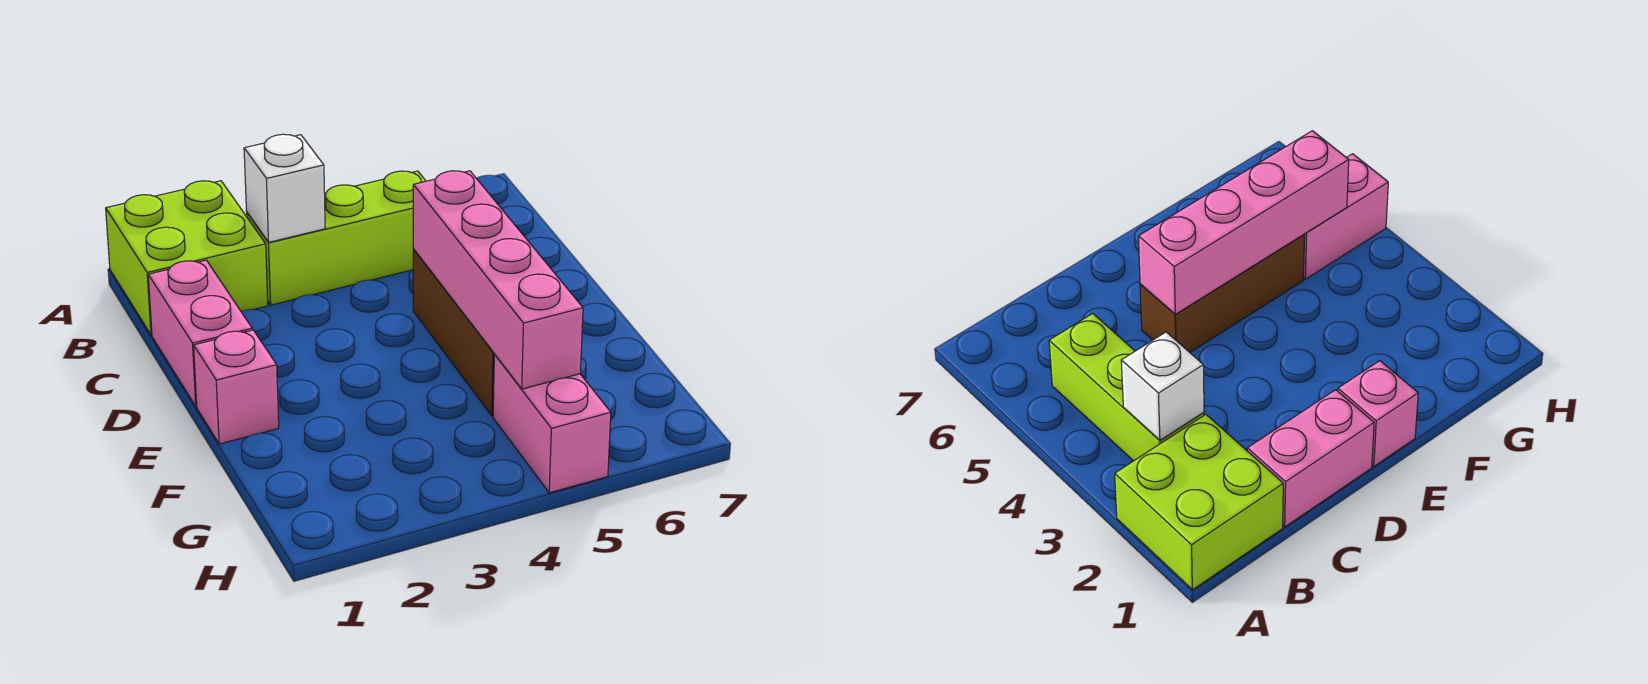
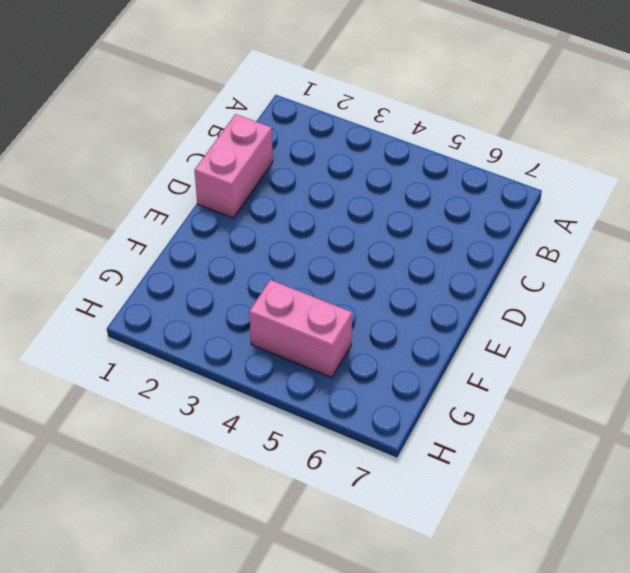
pink brick G4:G5 level 1 -> pink brick G5:H5 level 1
none -> lime brick A1:B2 level 1
none -> lime brick B3:B5 level 1

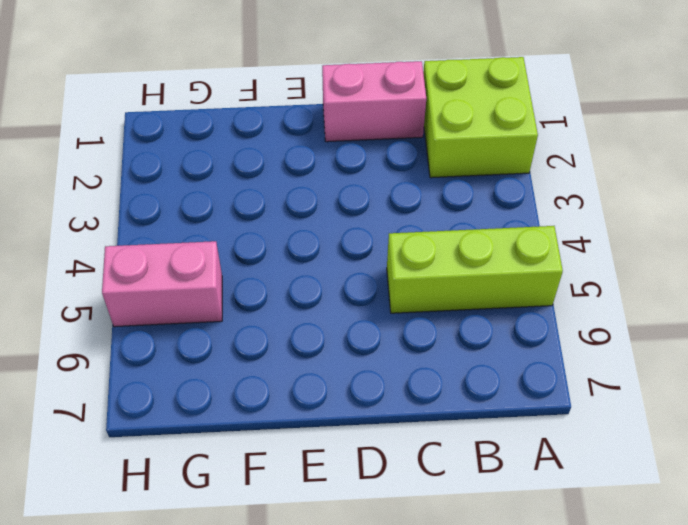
lime brick A5:C5 level 1 -> lime brick B3:B5 level 1
none -> brown brick D5:F5 level 1
none -> pink brick E1 level 1

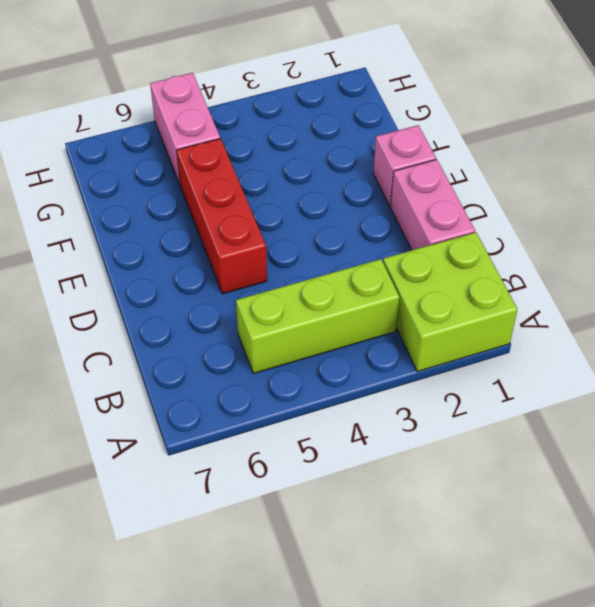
red brick D5:F5 level 1 -> brown brick D5:F5 level 1
none -> white brick B3 level 2
none -> pink brick D5:G5 level 2

